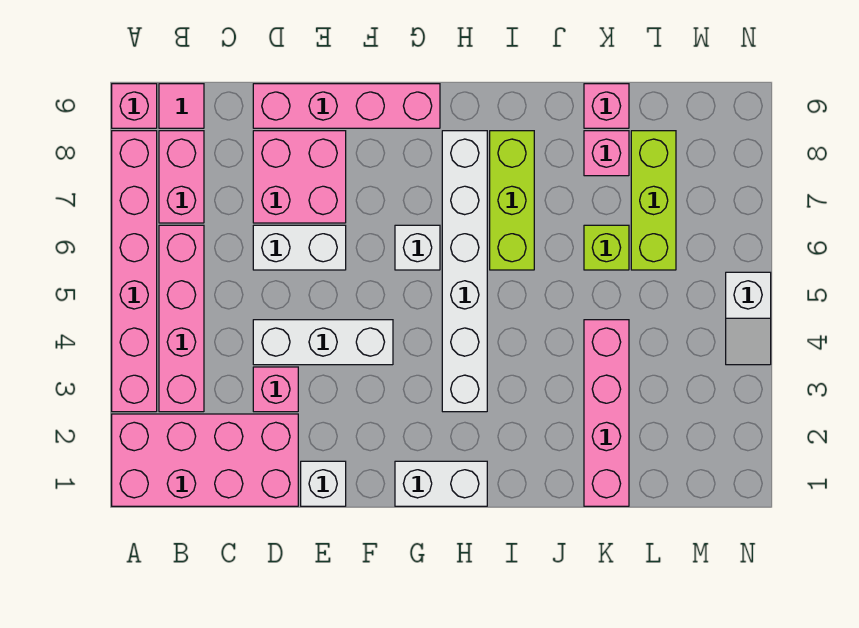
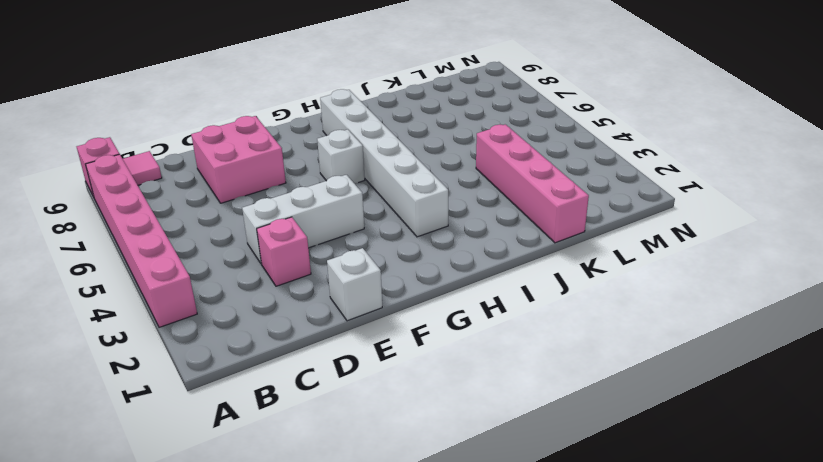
none -> pink brick A1:D2 level 1
none -> pink brick B3:B6 level 1
none -> pink brick B7:B8 level 1

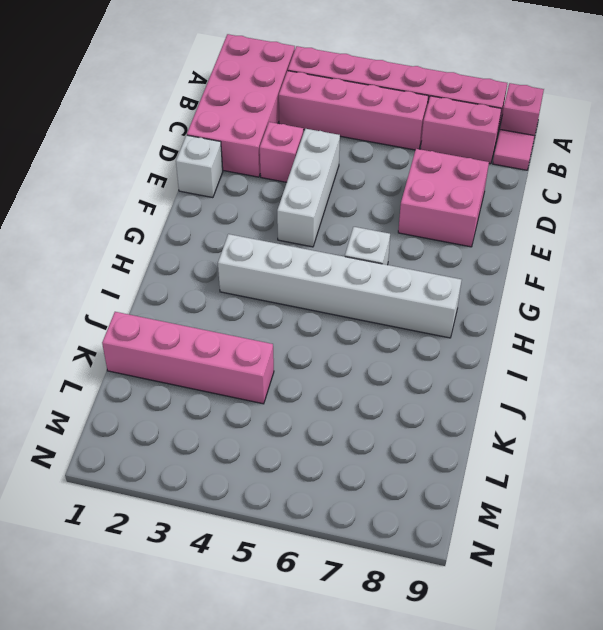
none -> white brick D6:E6 level 1
none -> pink brick D9:G9 level 1
none -> white brick G1:H1 level 1

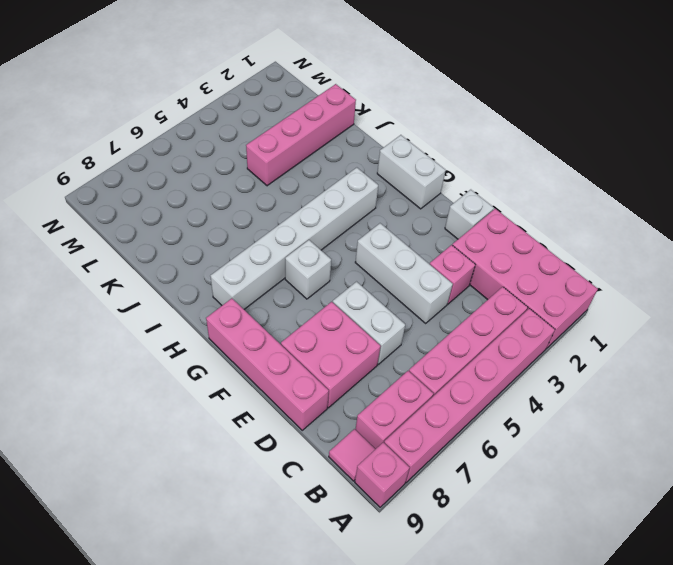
none -> lime brick I6:I8 level 1
none -> lime brick K6 level 1
none -> pink brick K8 level 1

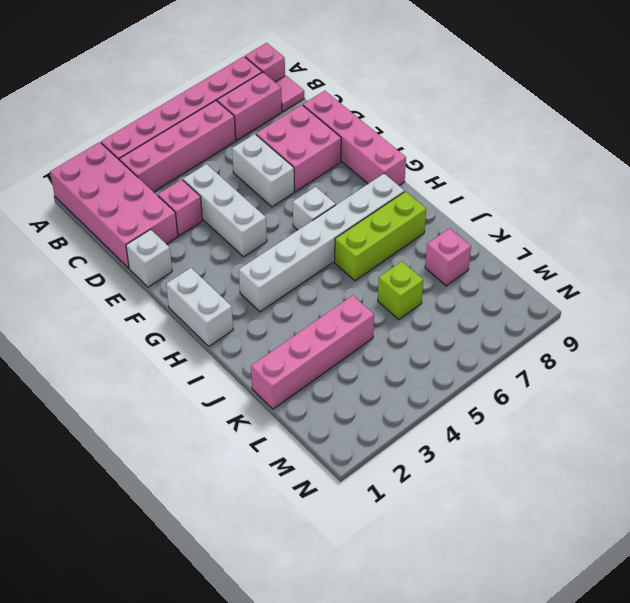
none -> pink brick K9 level 1
none -> lime brick L6:L8 level 1
none -> white slope N4:N5 level 1 top 5

